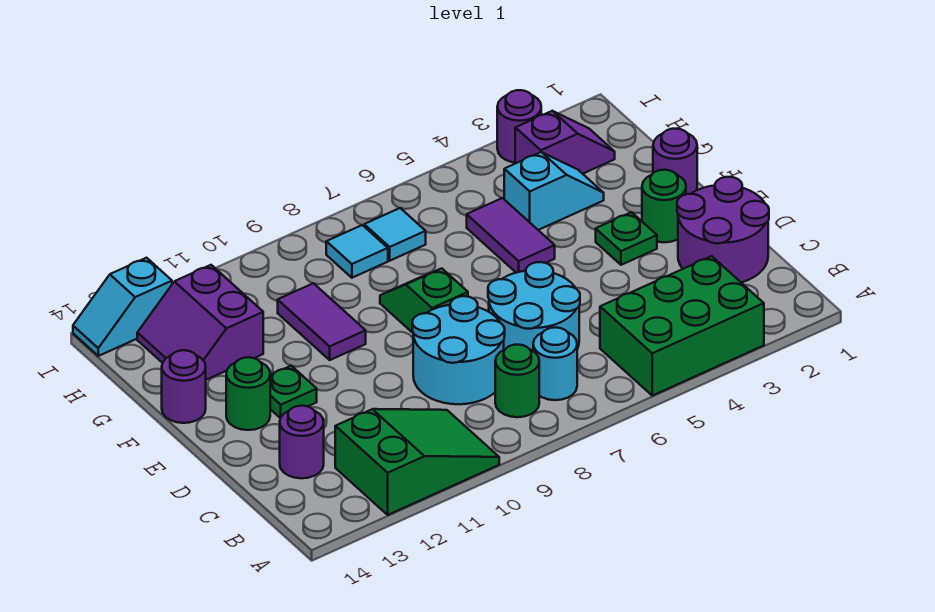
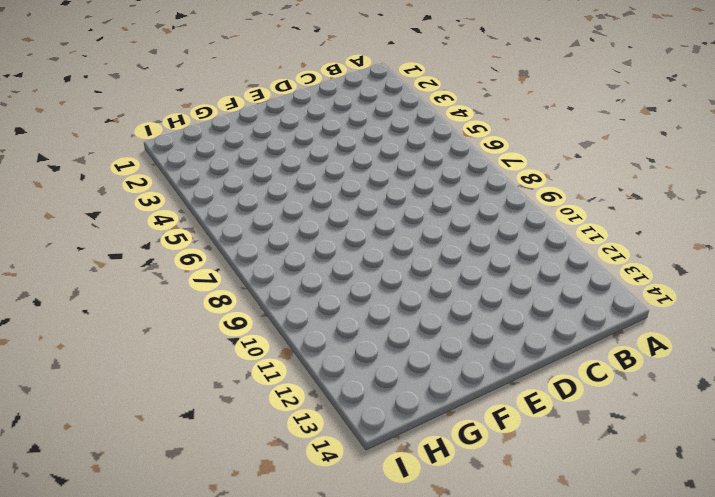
none -> green brick A3:B5 level 1
none -> green slope A10:B12 level 1 top 12
none -> cyan round brick B7 level 1

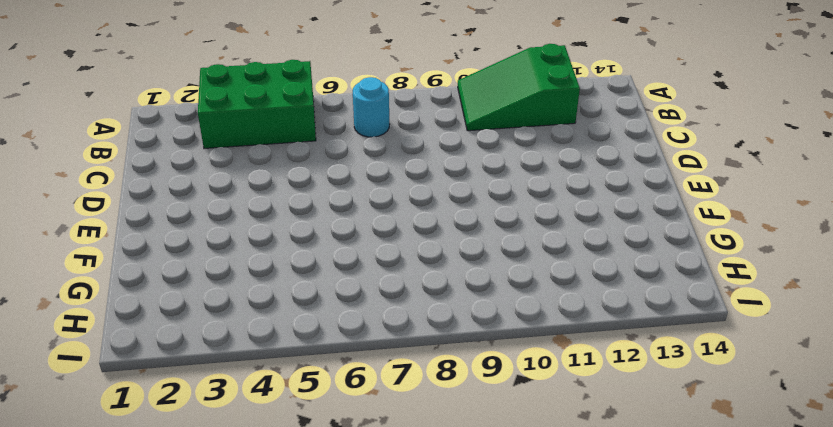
none -> green round brick B8 level 1
none -> purple round brick C1:D2 level 1
none -> cyan round brick C6:D7 level 1

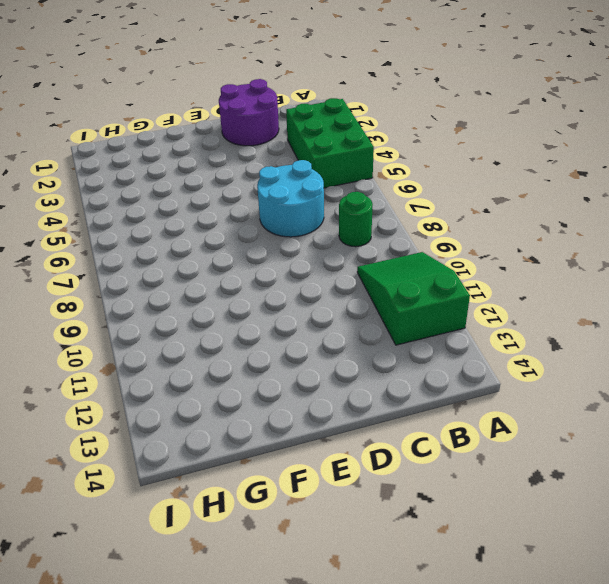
none -> cyan round brick B7 level 1
none -> cyan round brick C8:D9 level 1
none -> purple round brick C13 level 1

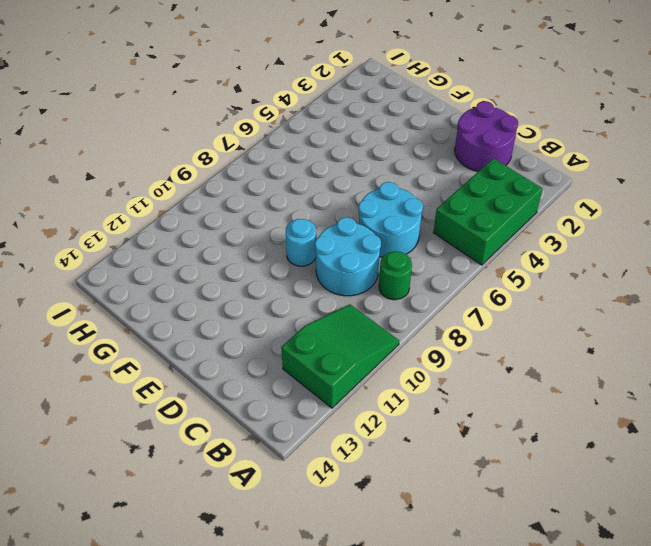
cyan round brick E9 level 1 -> cyan round brick B7 level 1
none -> purple round brick C13 level 1
none -> green round brick E2 level 1
none -> green plate E3 level 1

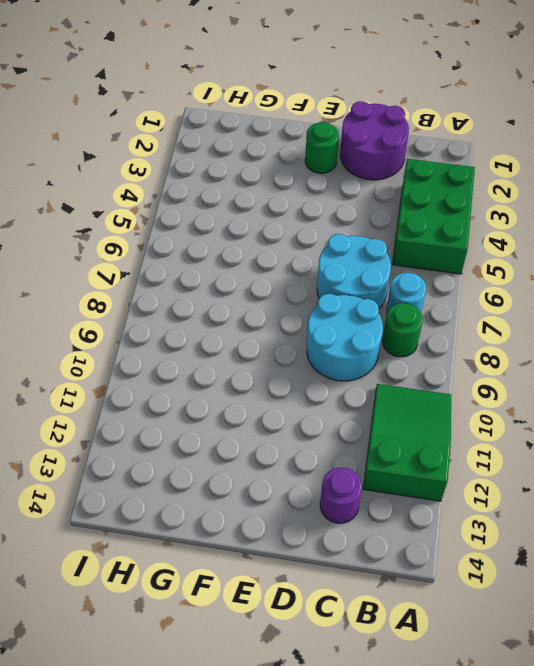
none -> green plate E3 level 1
none -> green slope E8:F8 level 1 top E
none -> green plate E12 level 1

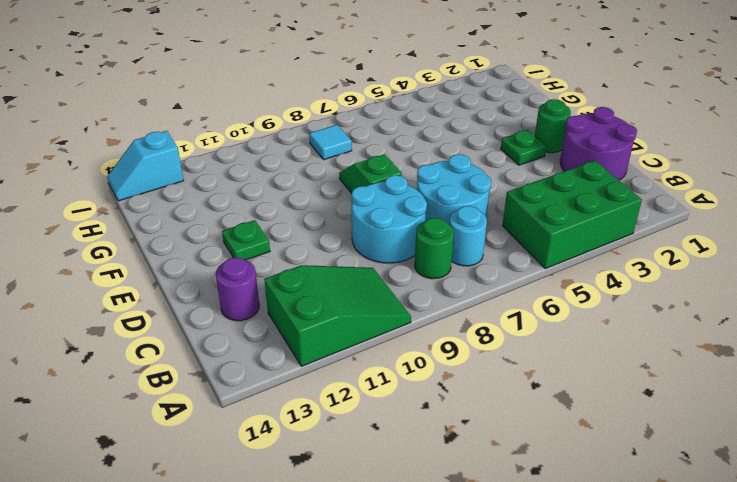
none -> green round brick E13 level 1
none -> purple round brick F1 level 1
none -> purple tile F5:G5 level 1

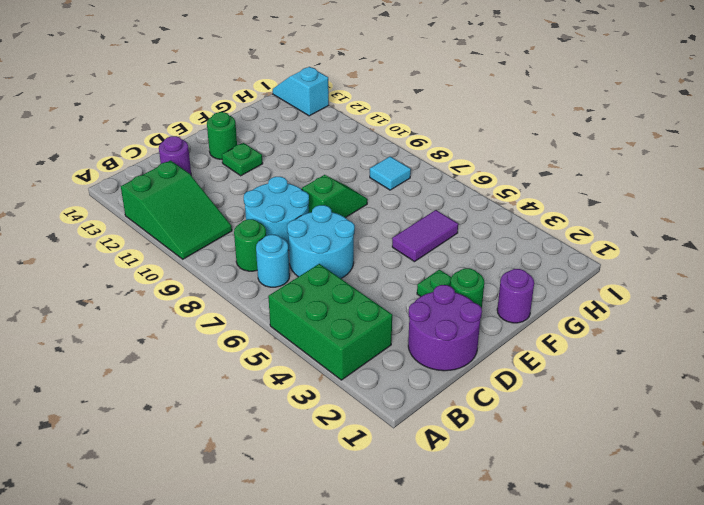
none -> purple tile F10:G10 level 1
none -> purple round brick F14 level 1
none -> cyan slope G3:G4 level 1 top 4

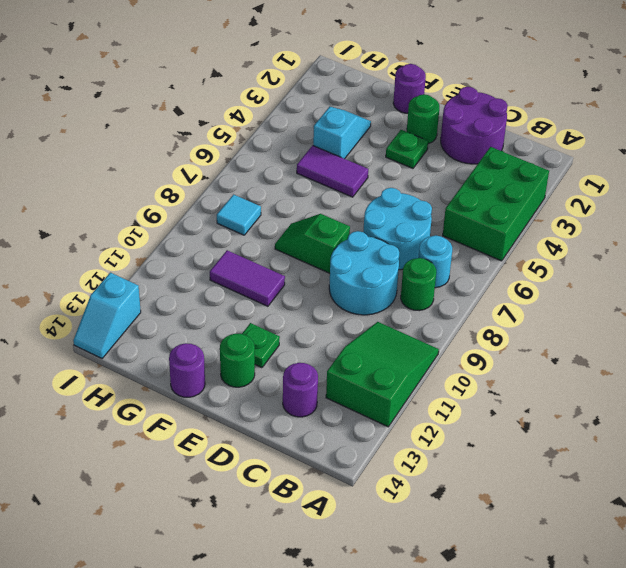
none -> purple slope G12:H13 level 1 top 12
none -> purple slope H2:H3 level 1 top 3
none -> cyan tile H7 level 1

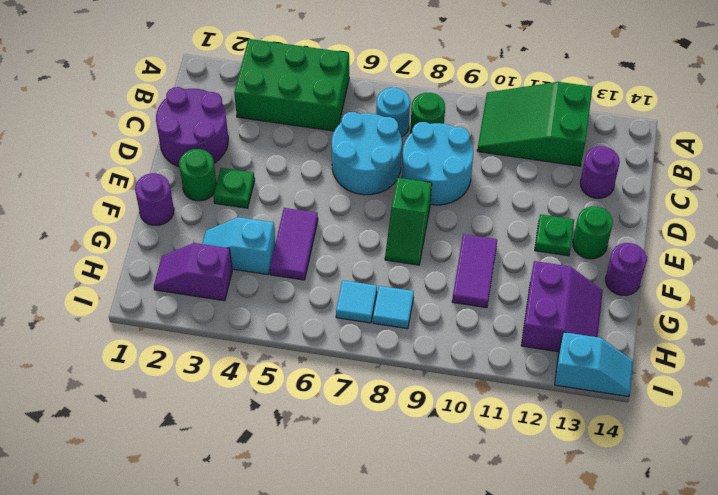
none -> purple round brick I3 level 1

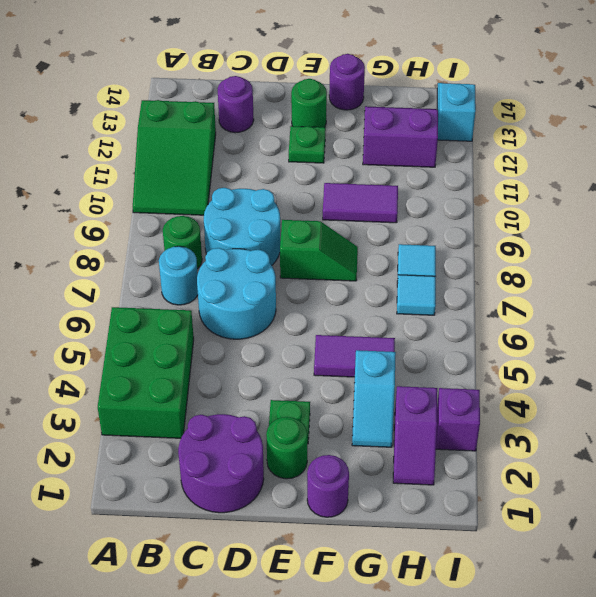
purple brick I3 level 1 -> purple round brick I3 level 1

